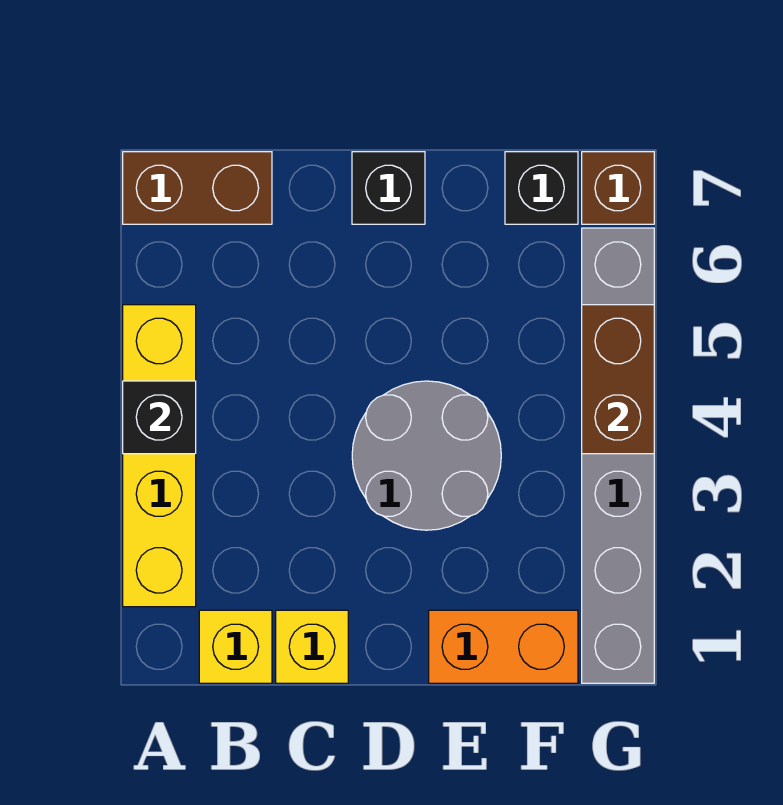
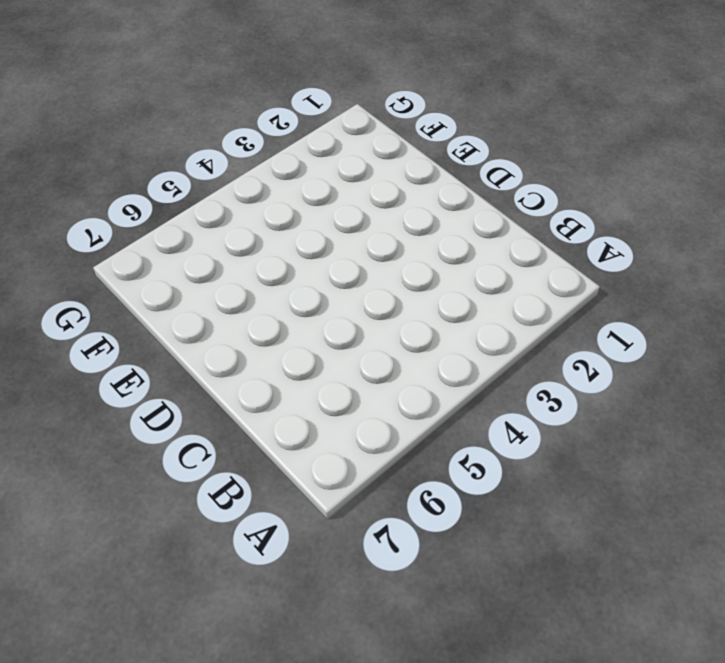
none -> yellow brick A2:A5 level 1
none -> brown brick A7:B7 level 1
none -> yellow brick B1 level 1

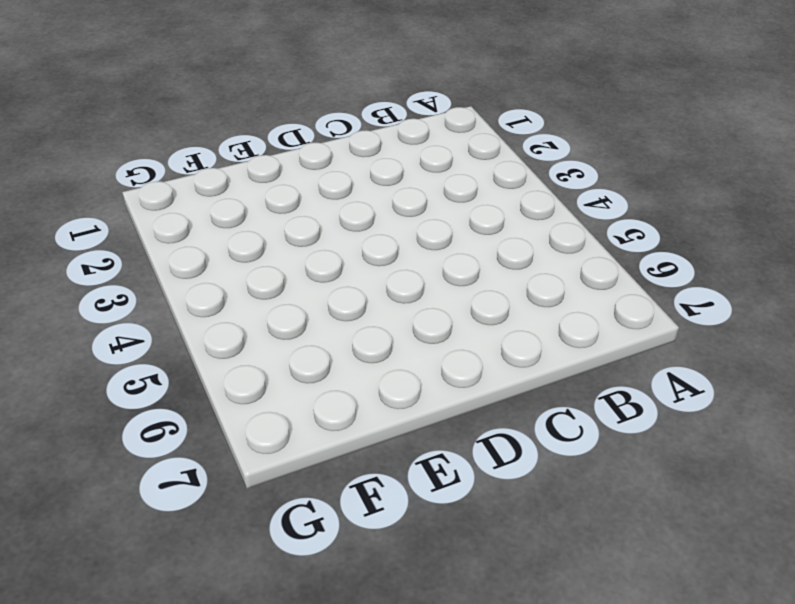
none -> yellow brick A2:A5 level 1
none -> brown brick A7:B7 level 1
none -> yellow brick B1 level 1

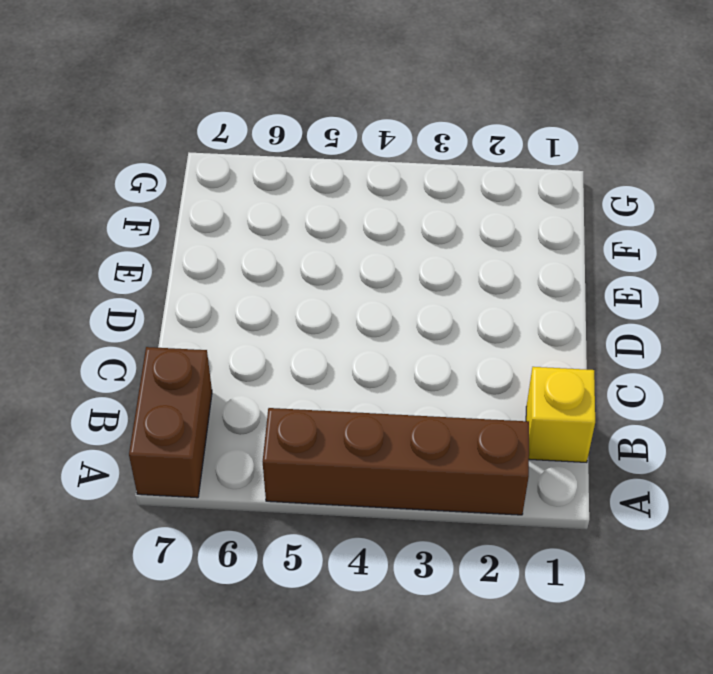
brown brick A2:A5 level 1 -> yellow brick A2:A5 level 1
none -> yellow brick C1 level 1
none -> grey round brick D3:E4 level 1
none -> black brick D7 level 1

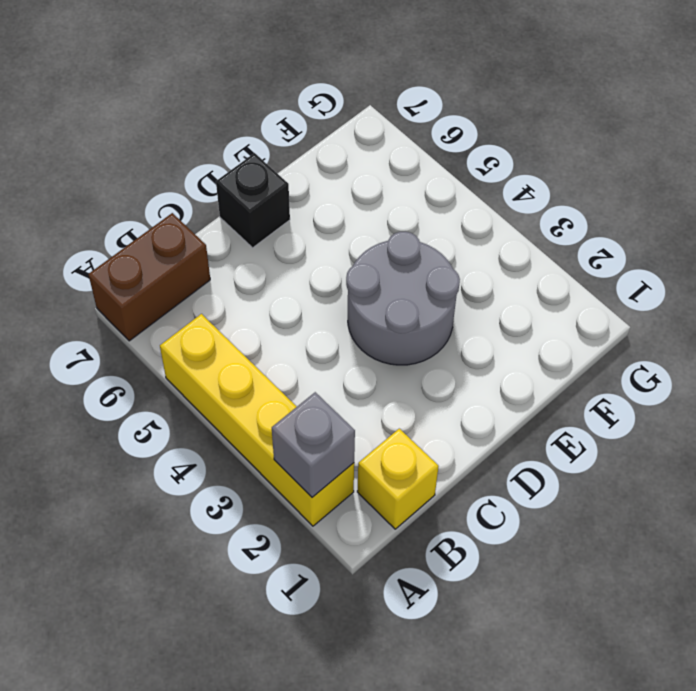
grey brick A2 level 2 -> none
none -> yellow brick C1 level 1
none -> orange brick E1:F1 level 1
none -> black brick F7 level 1

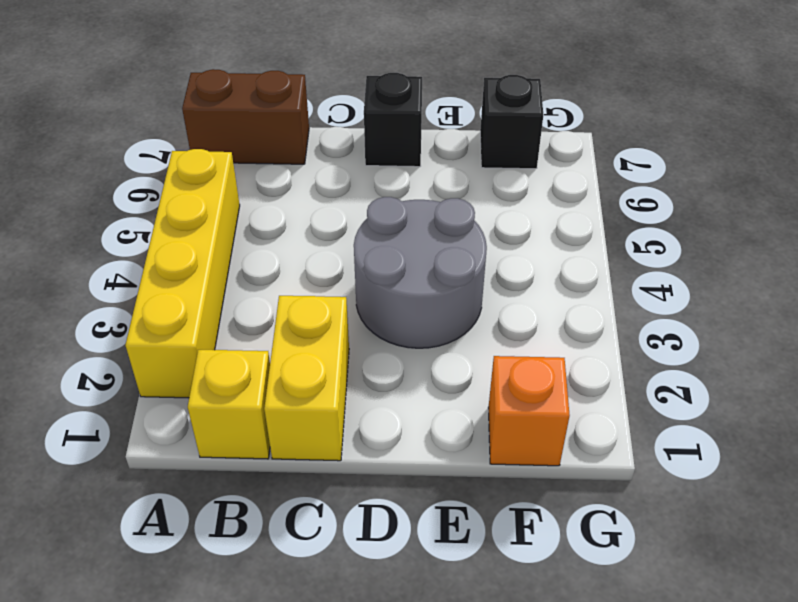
yellow brick C1:C2 level 1 -> yellow brick C1 level 1
orange brick F1 level 1 -> orange brick E1:F1 level 1
none -> grey brick G1:G6 level 1
none -> brown brick G7 level 1
none -> black brick A4 level 2

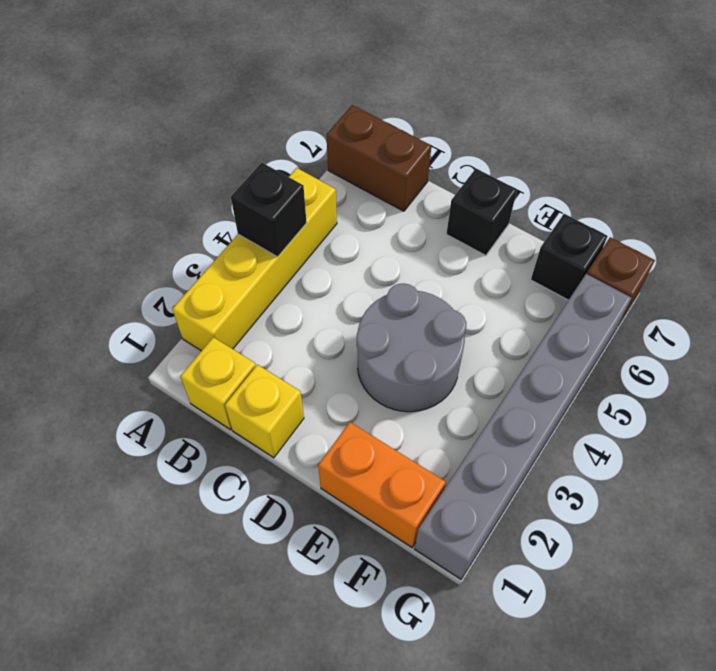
none -> brown brick G4:G5 level 2

